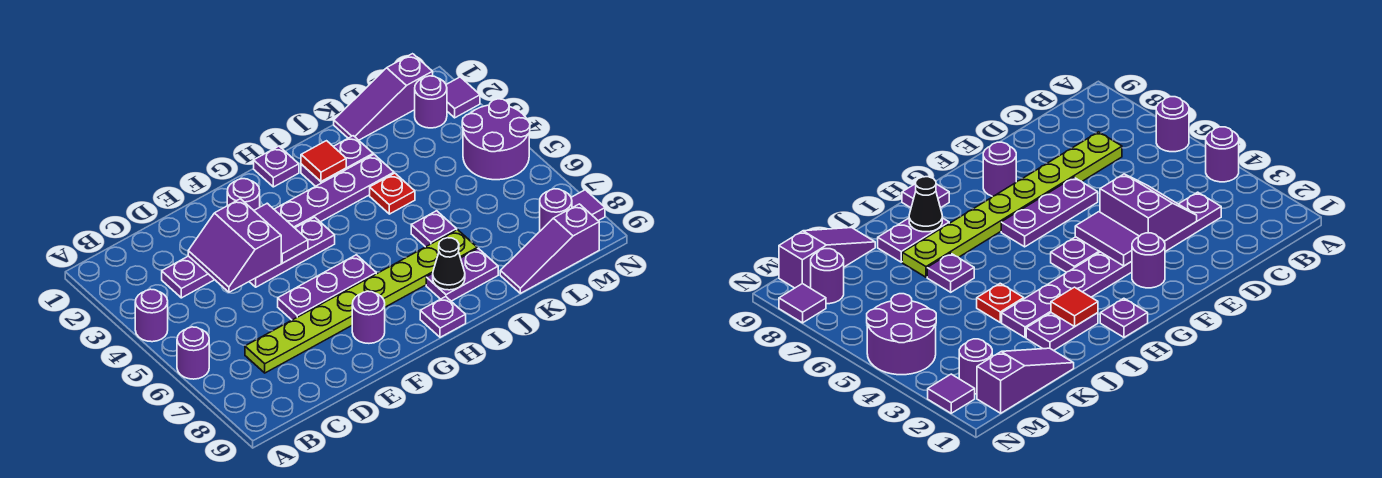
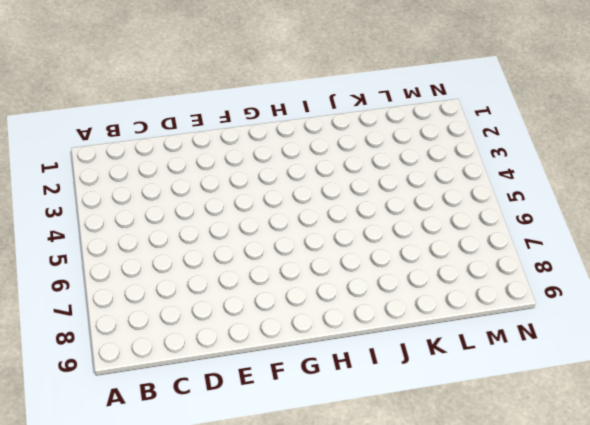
none -> purple round brick A4 level 1
none -> purple round brick A6 level 1
none -> purple plate C3:J3 level 1

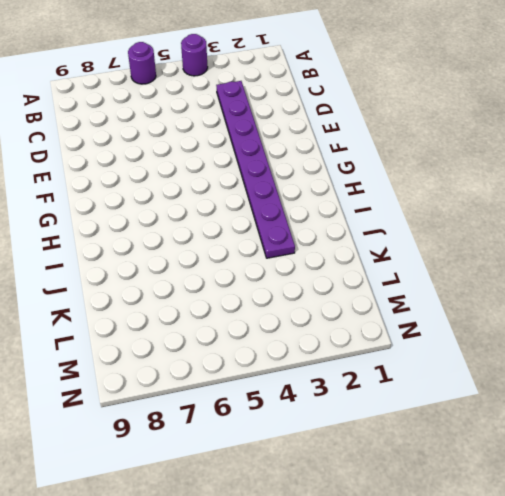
none -> lime plate C7:J7 level 1
none -> purple plate E4:G4 level 1
none -> purple plate E6:G6 level 1

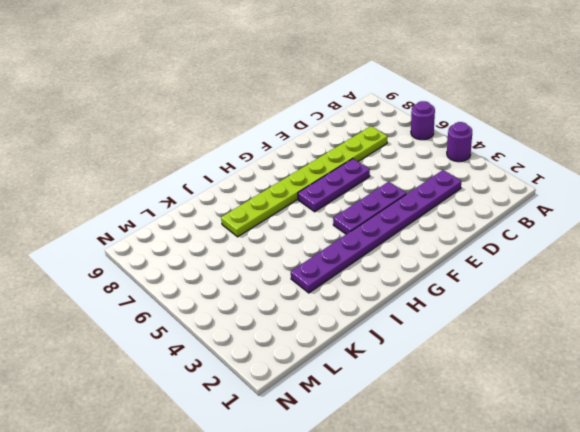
none -> purple round brick F2 level 1
none -> purple round brick F8 level 1
none -> purple plate H1 level 1

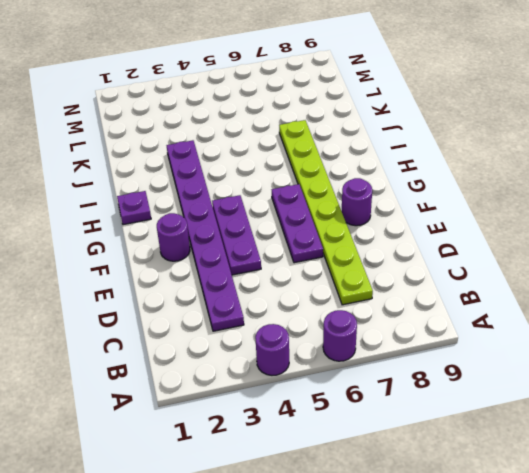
none -> purple plate H9 level 1
none -> purple plate I2:J2 level 1
none -> purple plate I8:J8 level 1

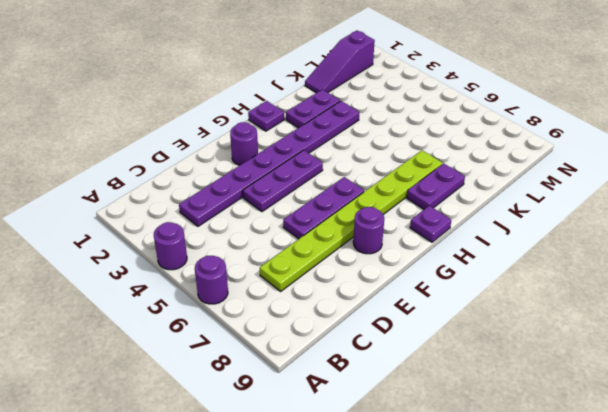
none -> red plate J4 level 1
none -> purple plate J6 level 1
none -> purple slope K9:M9 level 1 top M

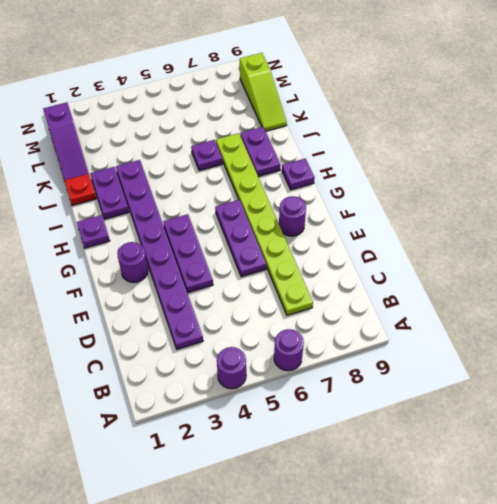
red plate J1 level 1 -> red plate J4 level 1
lime slope K9:M9 level 1 top M -> purple slope K9:M9 level 1 top M
none -> purple round brick M2 level 1
none -> purple round brick M4:N5 level 1
none -> purple round brick M8 level 1

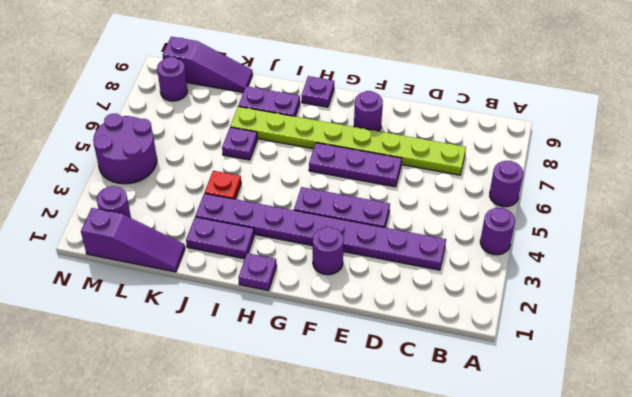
none -> purple tile N2 level 1
none -> purple tile N8 level 1
none -> purple slope D3:E4 level 2 top E

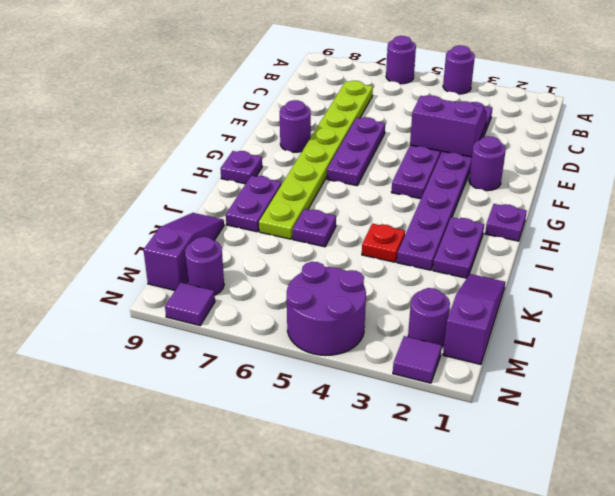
none -> purple tile F3:F4 level 2
none -> red tile I2 level 2
none -> black cone I8 level 2

